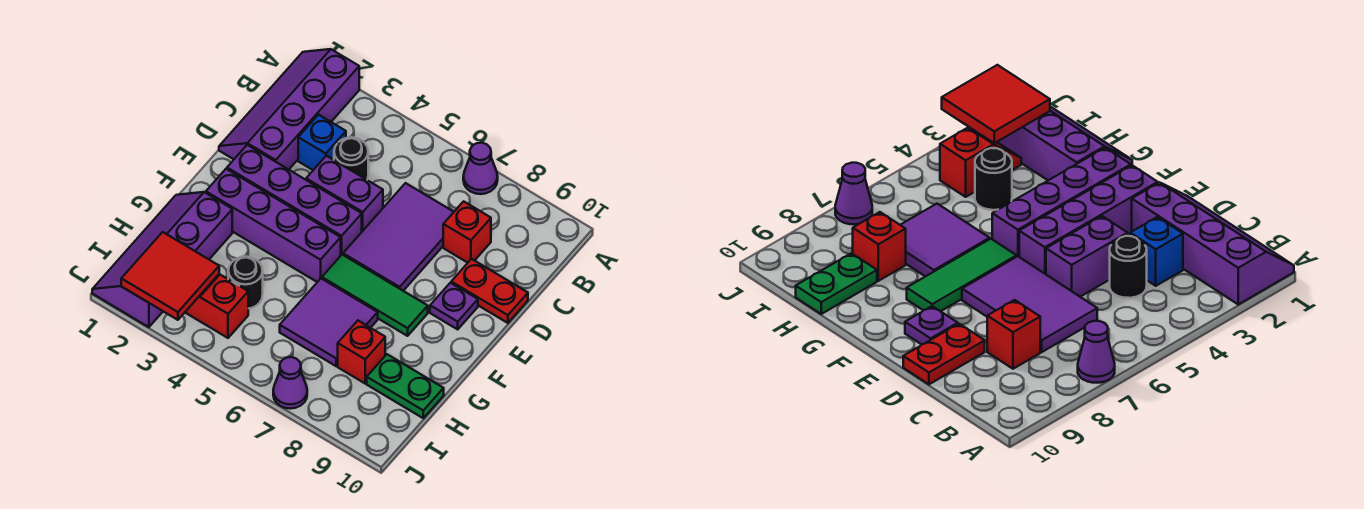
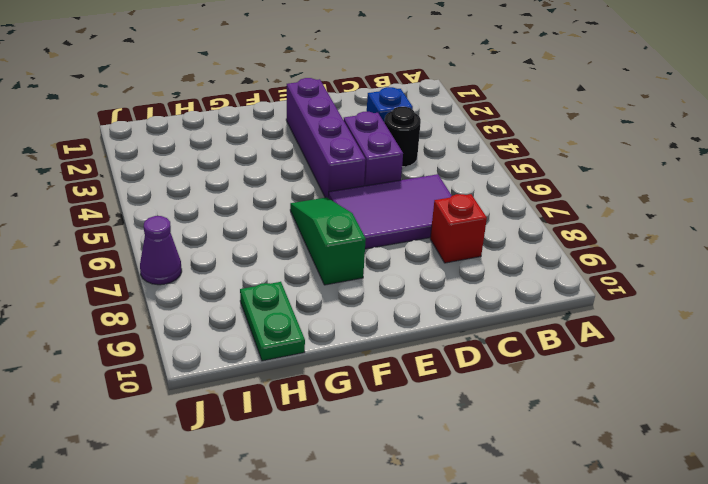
green slope F6:F8 level 1 top 8 -> green tile F6:F8 level 1
none -> purple slope A1:D2 level 1 top 2
none -> purple cone A7 level 1
none -> red plate D9:D10 level 1

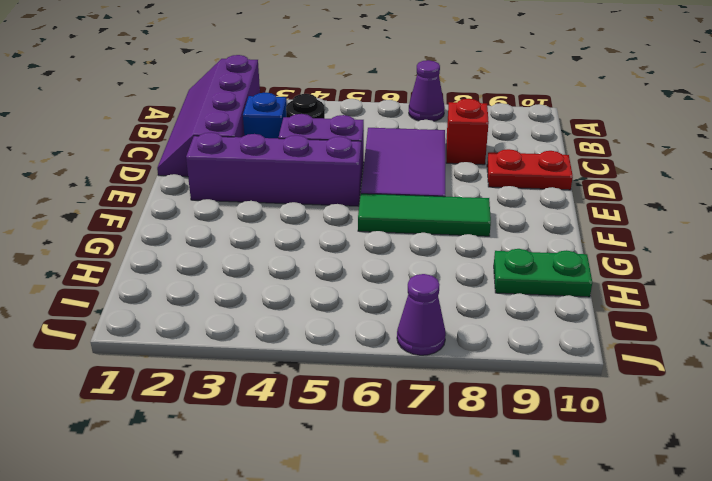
none -> purple plate E9 level 1
none -> purple brick F2:F5 level 1
none -> purple slope G1:J2 level 1 top 2

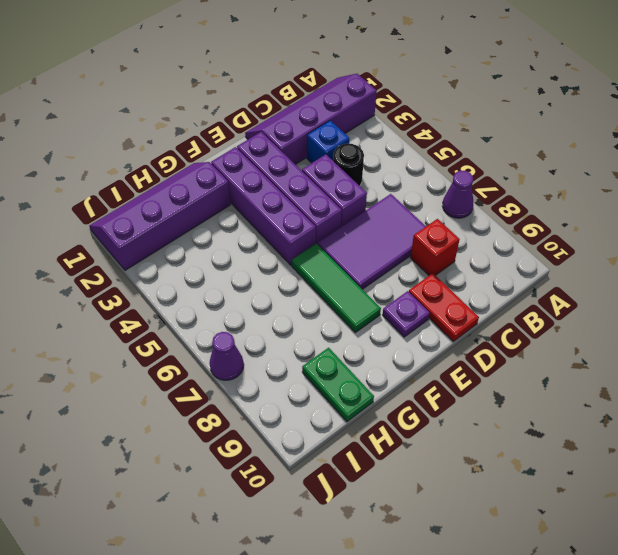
none -> purple tile G6:H7 level 1
none -> black round brick H4 level 1
none -> red brick H8 level 1

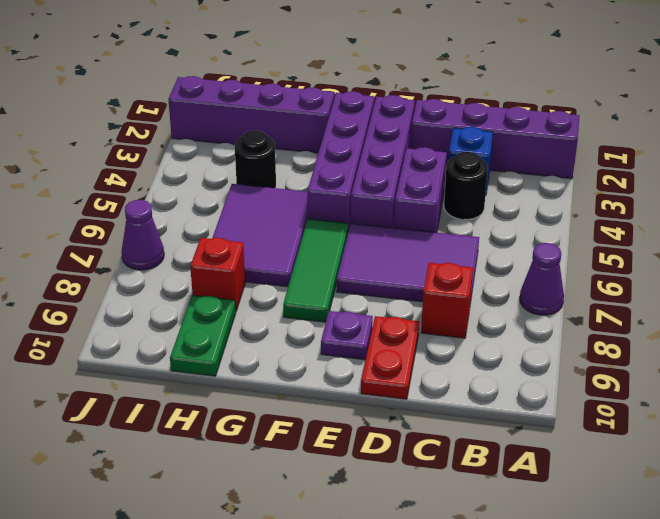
purple tile G5:H7 level 1 -> purple tile G6:H7 level 1
none -> red slope I3:I4 level 1 top 4
none -> red tile I2:J3 level 2

